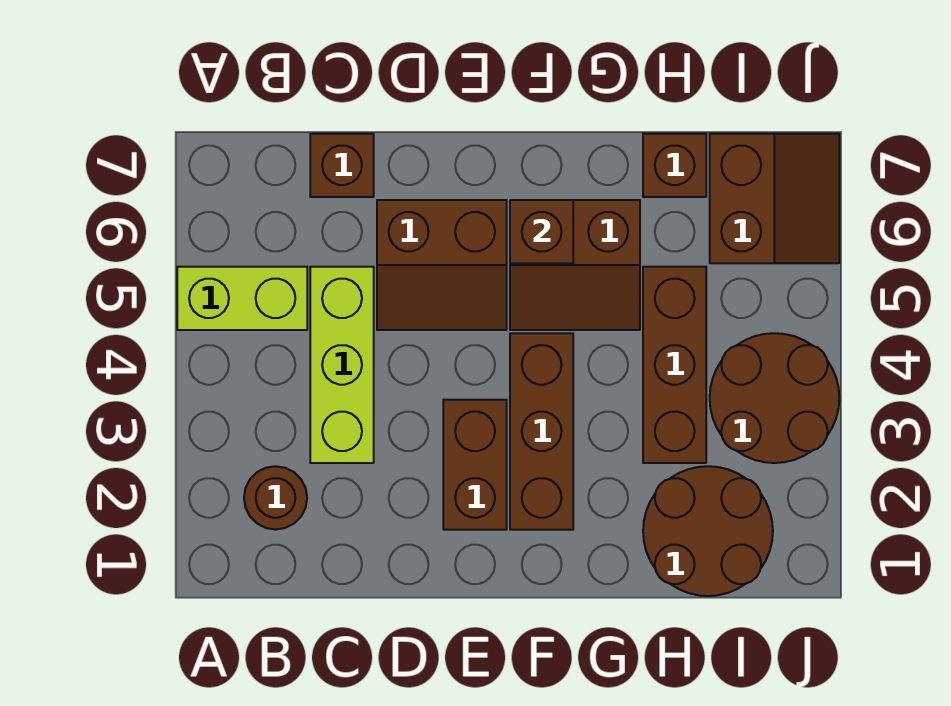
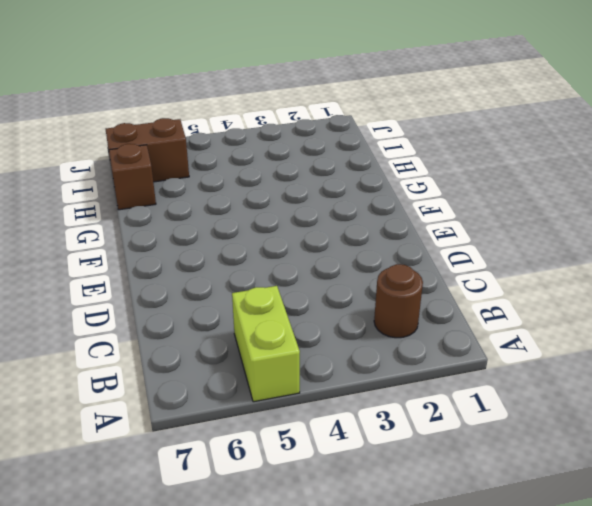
none -> lime brick C3:C5 level 1
none -> brown brick C7 level 1
none -> brown slope D5:E6 level 1 top 6

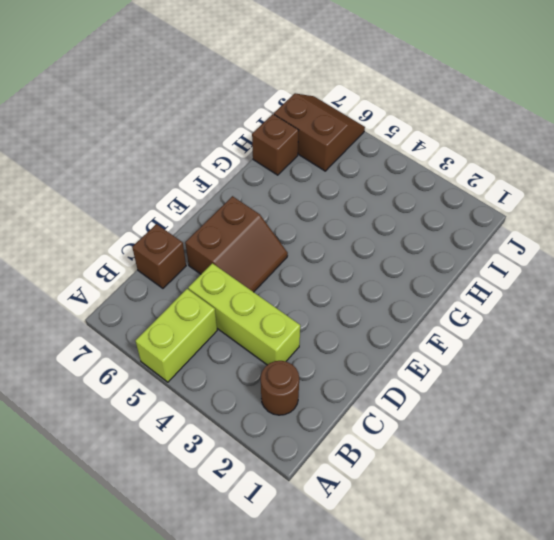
none -> brown brick E2:E3 level 1
none -> brown brick F2:F4 level 1
none -> brown slope F5:G6 level 1 top 6

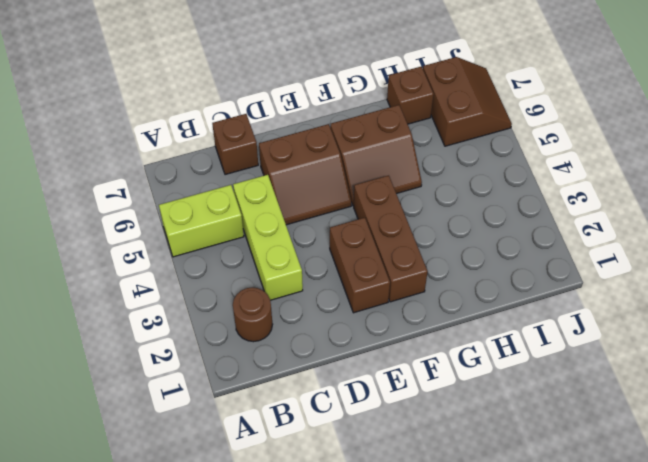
none -> brown round brick H1:I2 level 1
none -> brown brick H3:H5 level 1
none -> brown round brick I3:J4 level 1

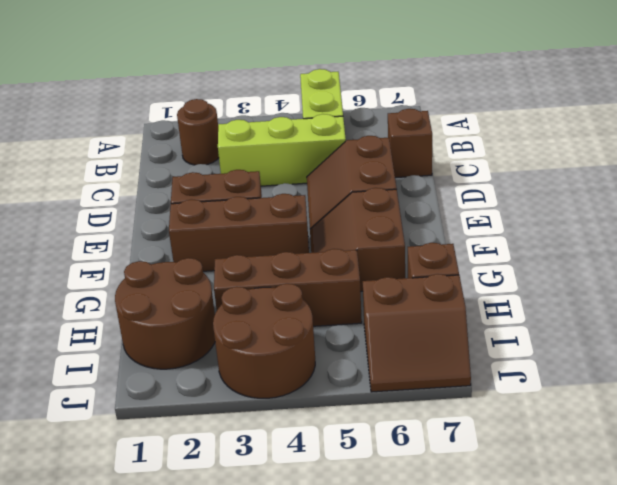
none -> brown brick F6 level 2

